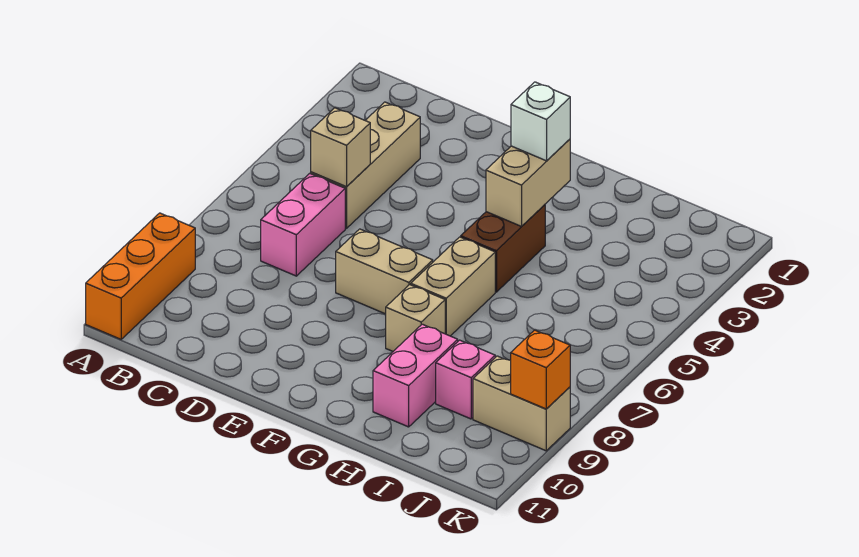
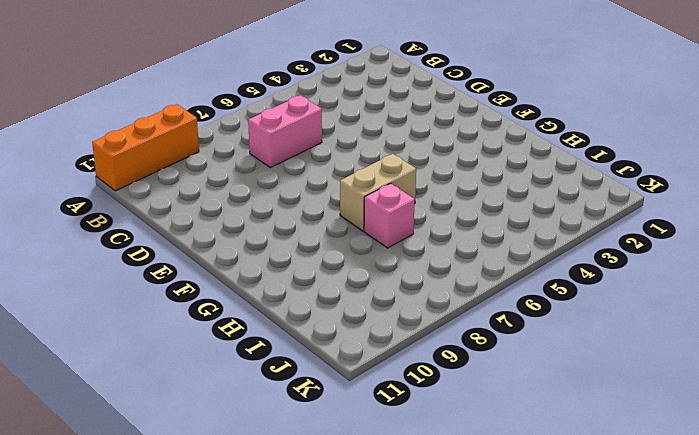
pink brick H7 level 1 -> pink brick I9 level 1
none -> tan brick C3:C5 level 1
none -> tan brick E7:F7 level 1
none -> brown brick G4:G5 level 1

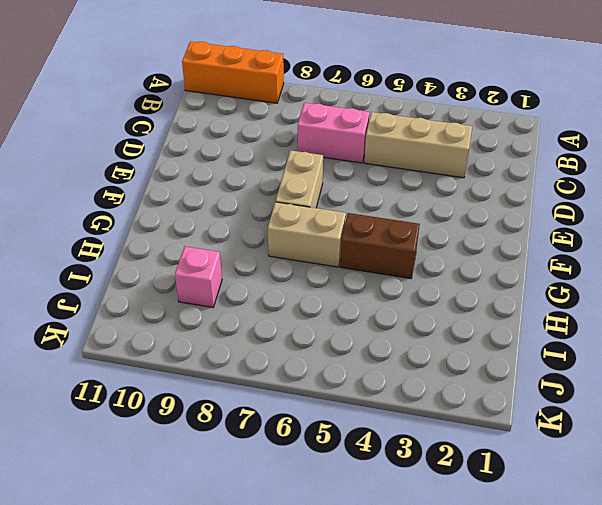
none -> tan brick G8 level 1
none -> pink brick H9:H10 level 1
none -> tan brick J9:K9 level 1

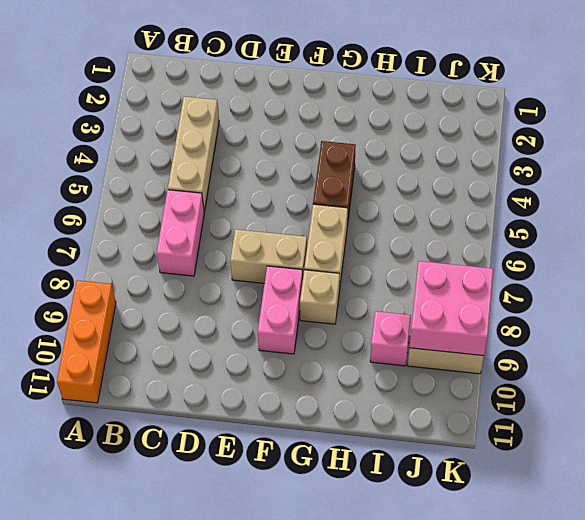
pink brick F8:F9 level 1 -> pink brick H9:H10 level 1
pink brick J8:K9 level 2 -> orange brick K9 level 2
none -> tan brick C5 level 2
none -> tan brick G3:G4 level 2
none -> white brick G3 level 3

